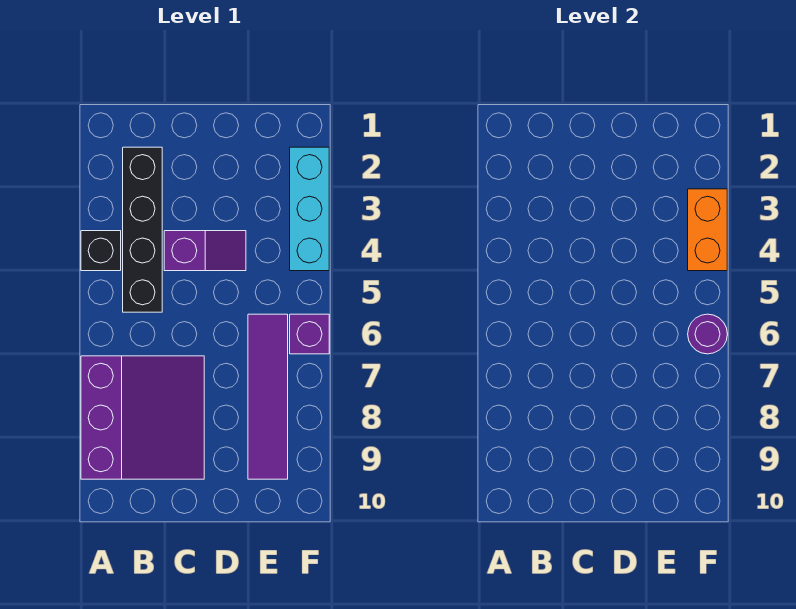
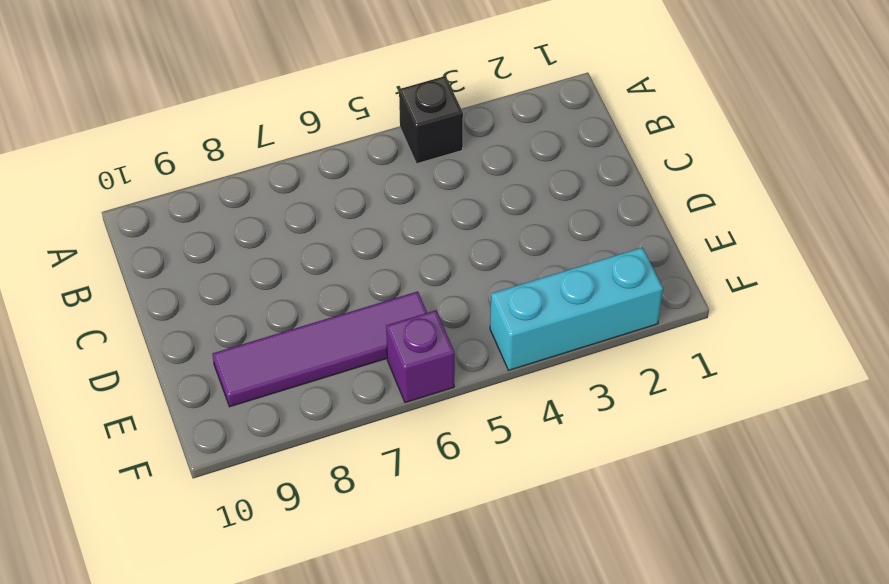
none -> purple slope A7:C9 level 1 top A
none -> black brick B2:B5 level 1

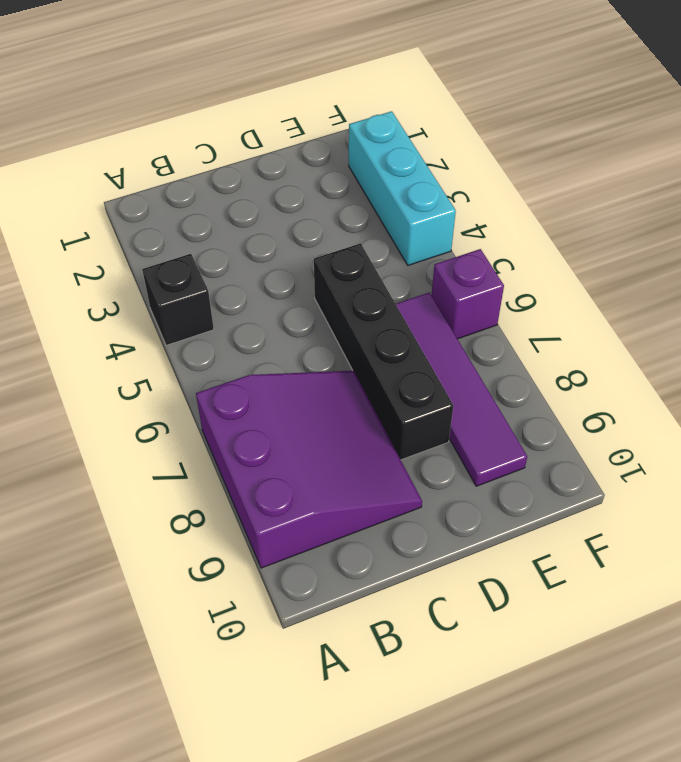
black brick D5:D8 level 1 -> black brick B2:B5 level 1
none -> purple slope C4:D4 level 1 top C
none -> orange brick F3:F4 level 2

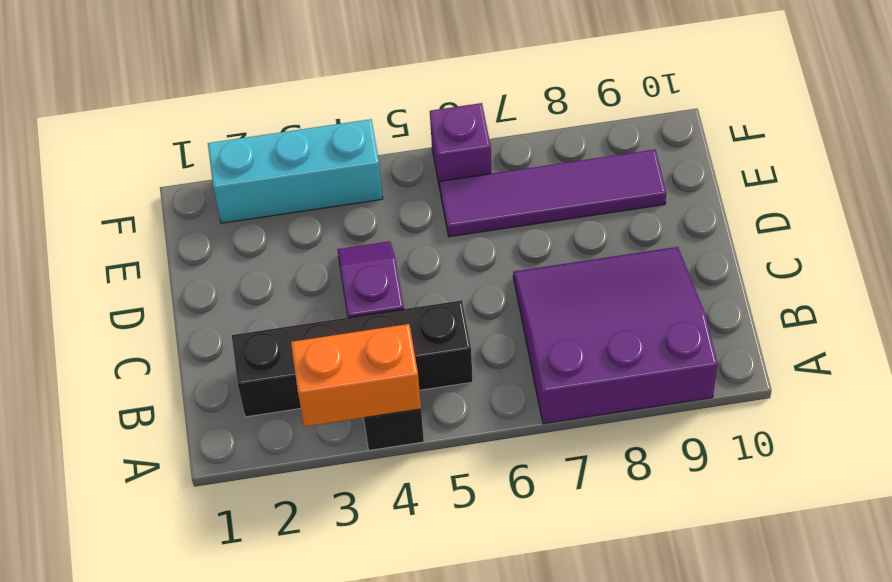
orange brick A3:A4 level 2 -> orange brick F3:F4 level 2
none -> purple round brick F6 level 2

